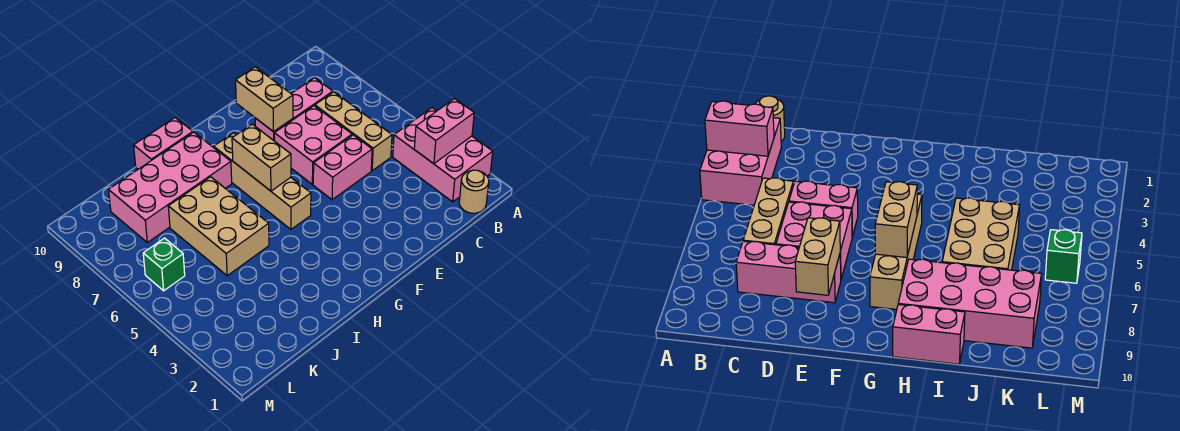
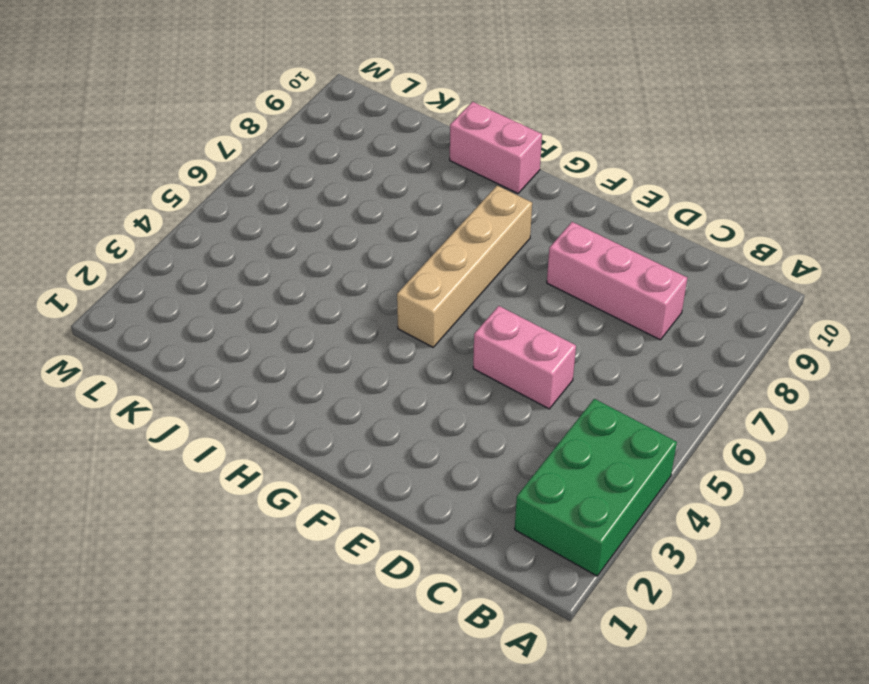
green brick A2:B4 level 1 -> pink brick A2:B4 level 1
none -> tan round brick B1 level 1
none -> tan brick C5:C7 level 1
none -> pink brick D6:E7 level 1

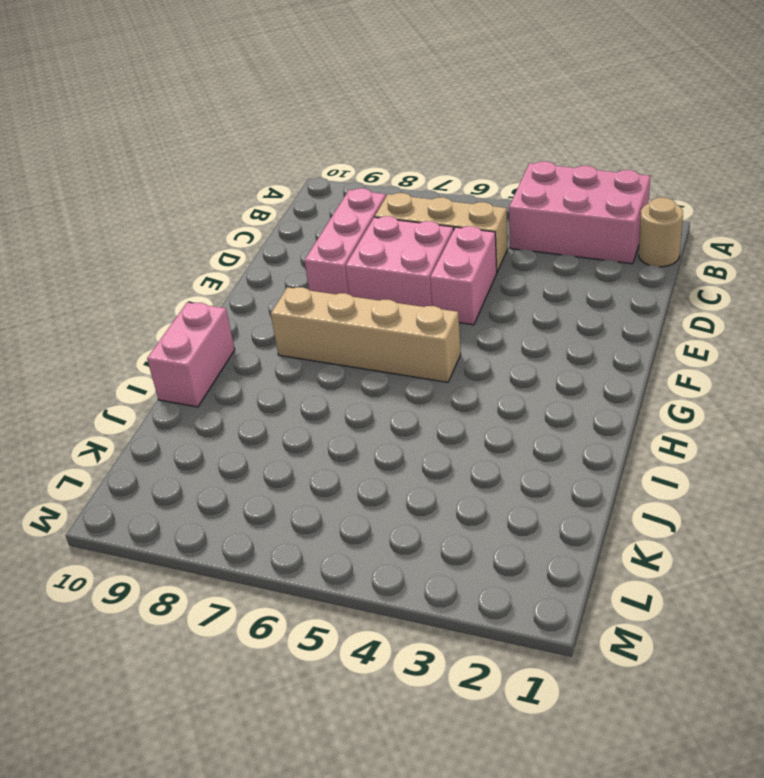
none -> pink brick H8:K9 level 1
none -> tan brick I5:J7 level 1
none -> green brick L6 level 1

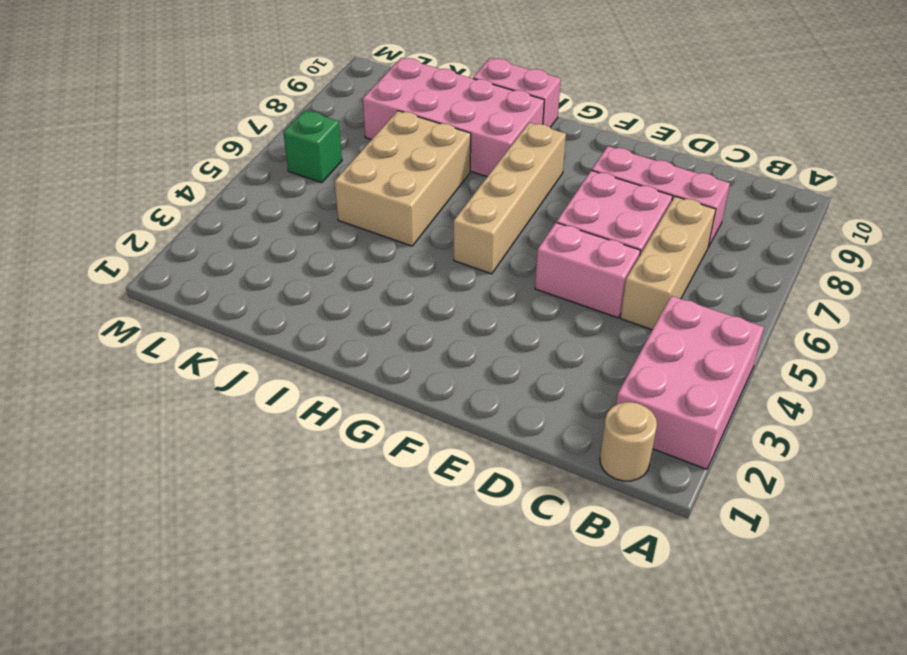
none -> pink brick A3:B3 level 2
none -> tan brick E8:E9 level 2
none -> tan brick G6:G7 level 2

